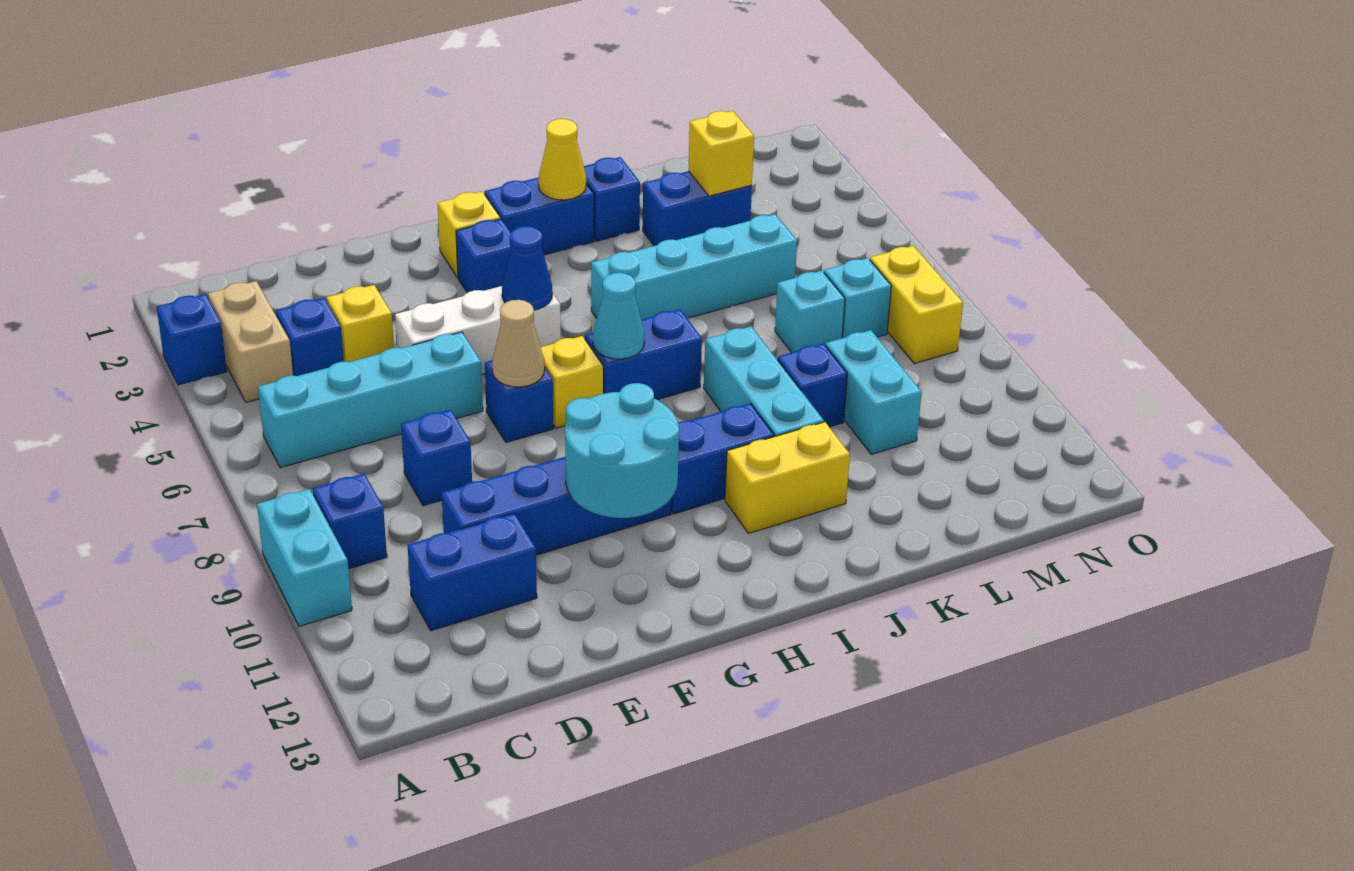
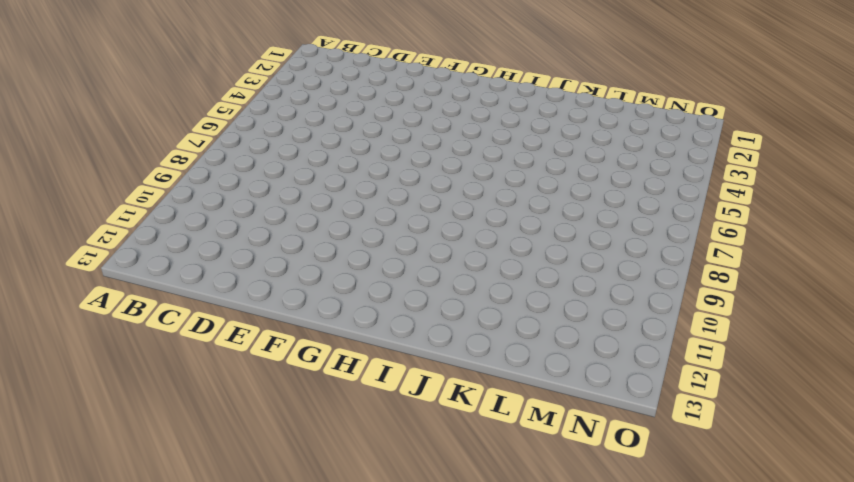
none -> blue brick A3 level 1
none -> cyan brick A9:A10 level 1
none -> tan brick B3:B4 level 1
none -> cyan brick B6:E6 level 1

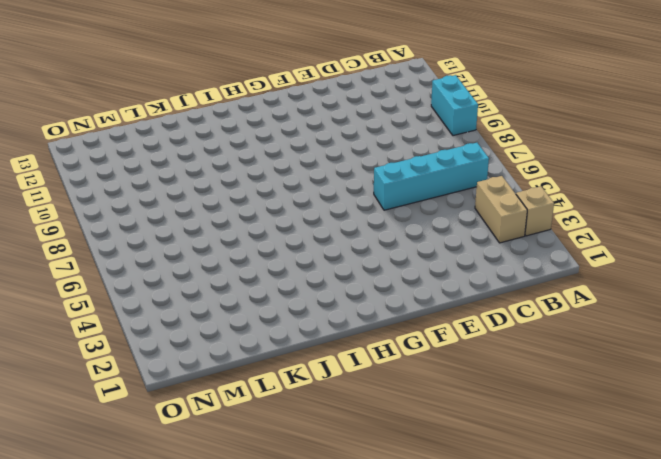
tan brick A3 level 1 -> blue brick A3 level 1
none -> blue brick B9 level 1
none -> blue brick C4 level 1
none -> blue brick C11:D11 level 1
none -> yellow brick D4 level 1

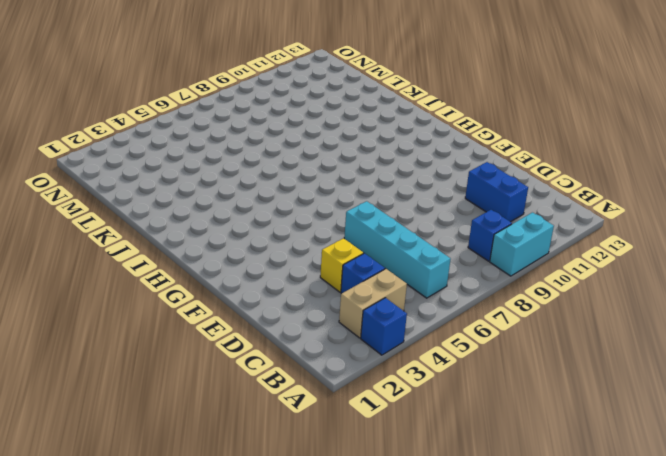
none -> blue brick D8 level 1
none -> blue brick D10:G10 level 1
none -> white brick E5:G5 level 1
none -> blue brick F7 level 1

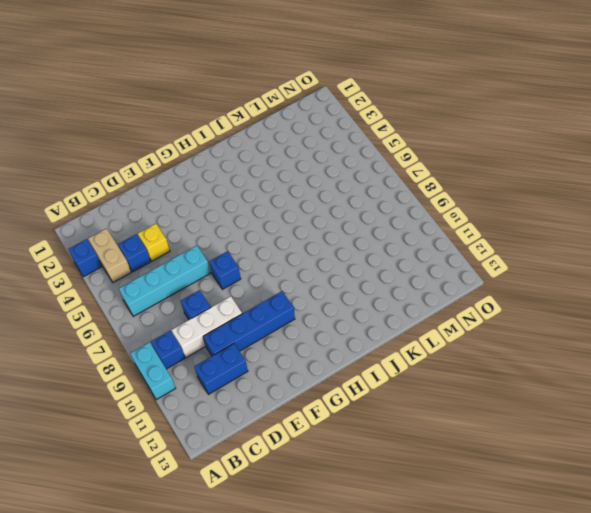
white brick C9:E9 level 1 -> white brick E5:G5 level 1
none -> yellow brick G2 level 1
none -> blue brick G3 level 1
none -> yellow brick G7 level 1
none -> blue brick H2:I2 level 1

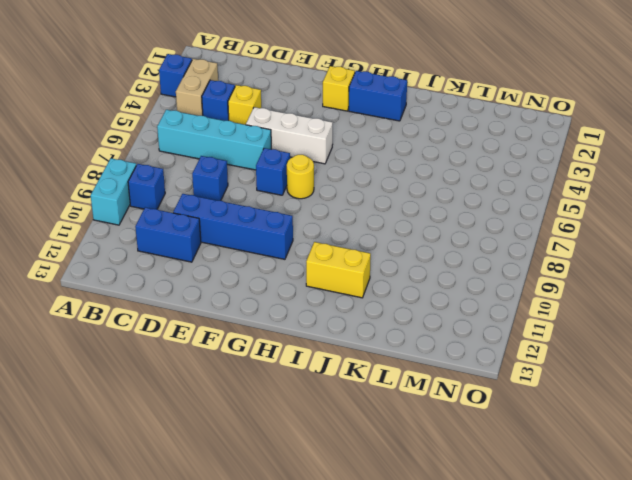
yellow round brick G7 level 1 -> yellow brick G7 level 1
none -> blue brick G3 level 1
none -> blue brick H7:I7 level 1
none -> blue brick H10:I10 level 1
none -> cyan brick I5:L5 level 1

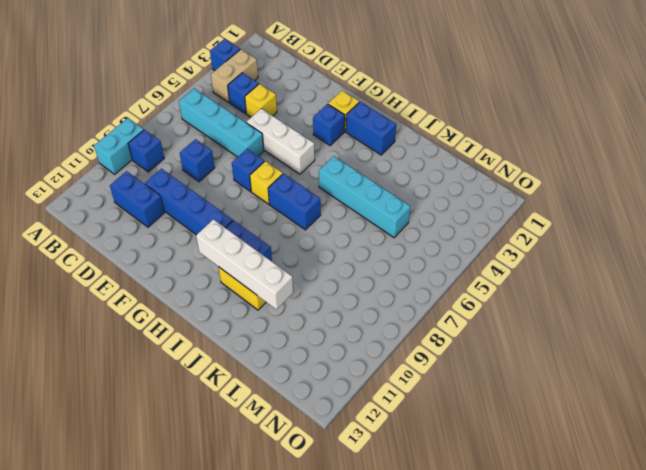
white brick H11:K11 level 2 -> none
none -> blue brick J2 level 1
none -> cyan brick J8:J10 level 1
none -> blue brick K3:L3 level 1
none -> blue brick K9 level 1

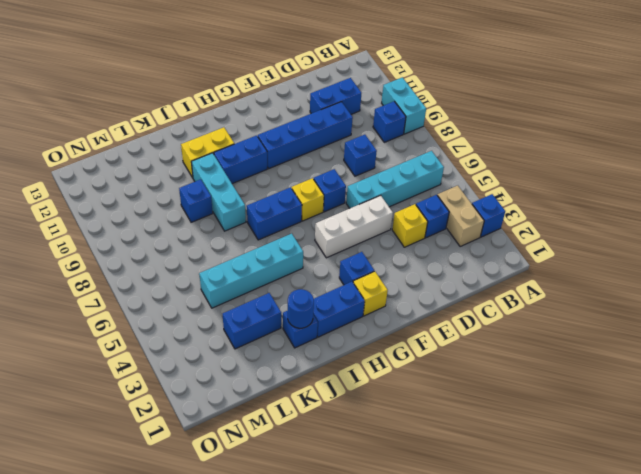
blue round brick J2 level 2 -> none
none -> cyan brick L7 level 1
none -> cyan brick L9:L10 level 1
none -> cyan brick M7 level 1
none -> yellow brick N7:N8 level 1

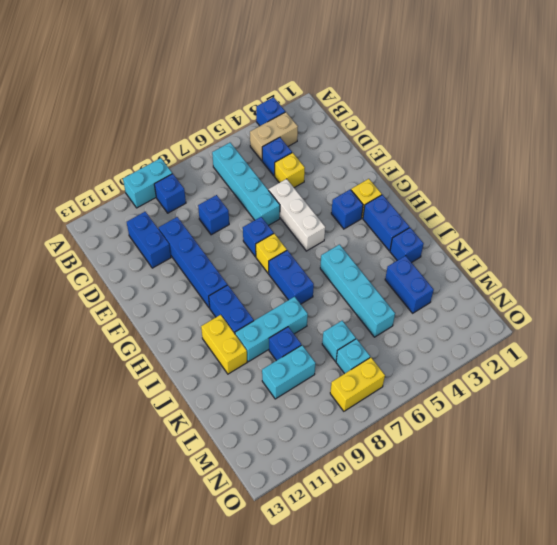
none -> tan cone F7 level 2
none -> cyan round brick F10:G11 level 2
none -> blue cone G5 level 2
none -> cyan cone H7 level 2

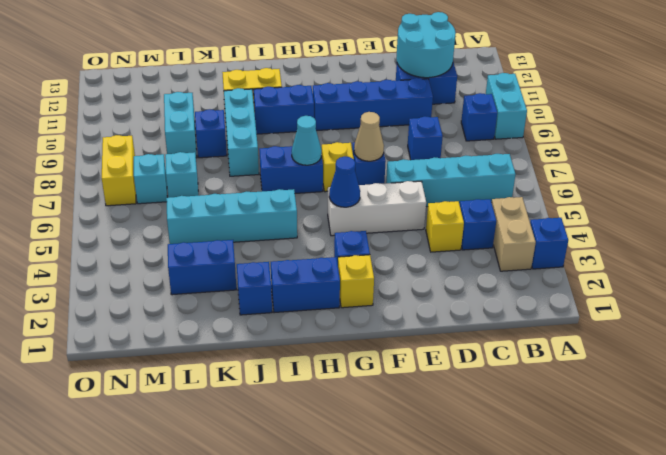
cyan round brick C11:D12 level 2 -> cyan round brick F10:G11 level 2
none -> yellow cone I2 level 2
none -> yellow brick L3 level 2

